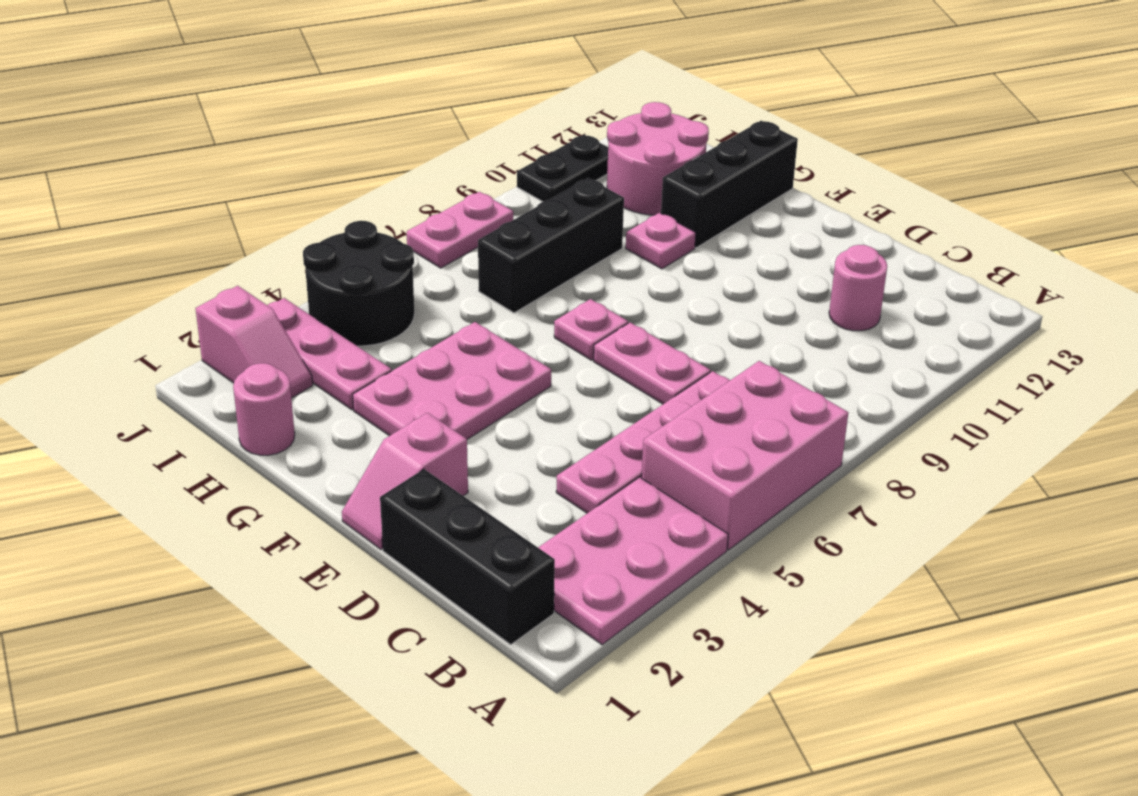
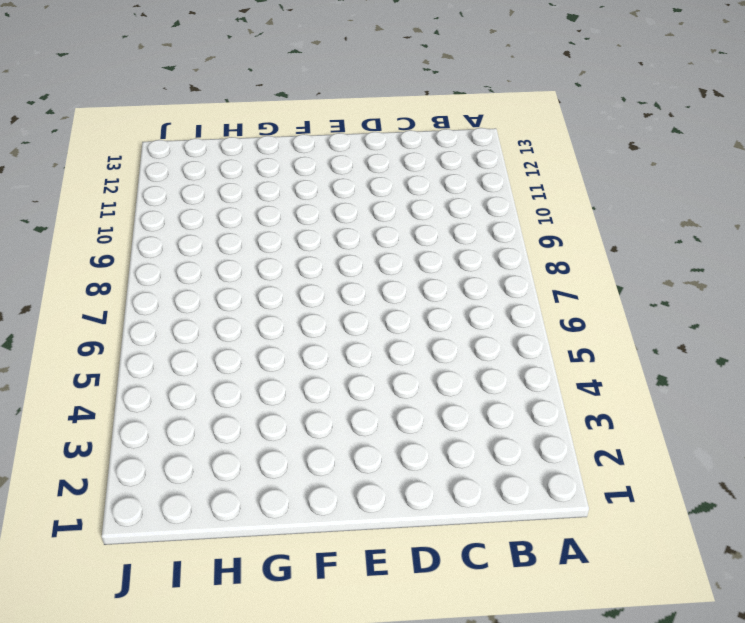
none -> pink plate A2:B4 level 1
none -> pink brick A5:B7 level 1
none -> black brick B1:D1 level 1

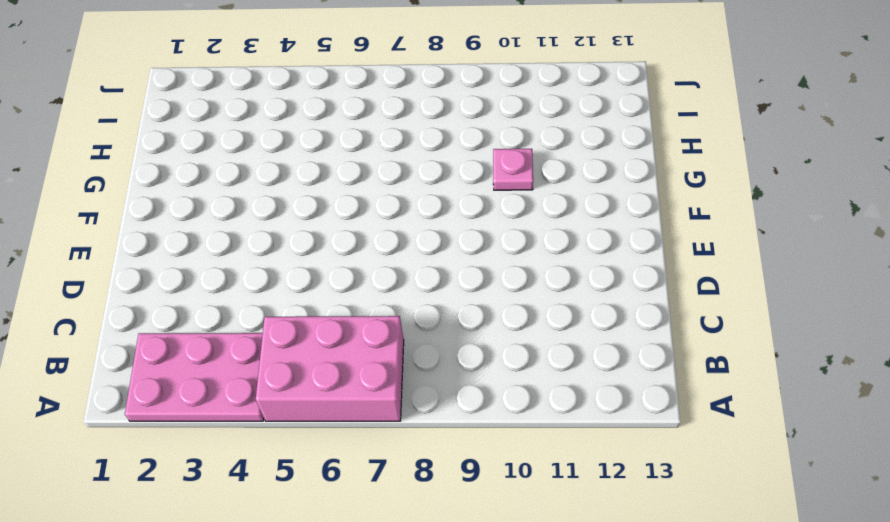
none -> black brick B1:D1 level 1
none -> pink plate C4:C7 level 1
none -> pink round brick C11 level 1

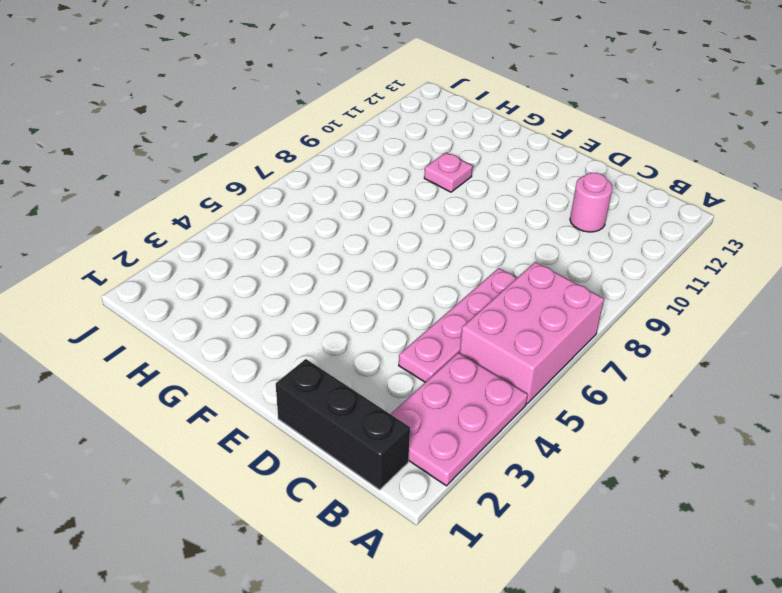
none -> pink plate D7:E7 level 1
none -> pink slope E1:E2 level 1 top 2
none -> pink plate F3:G5 level 1

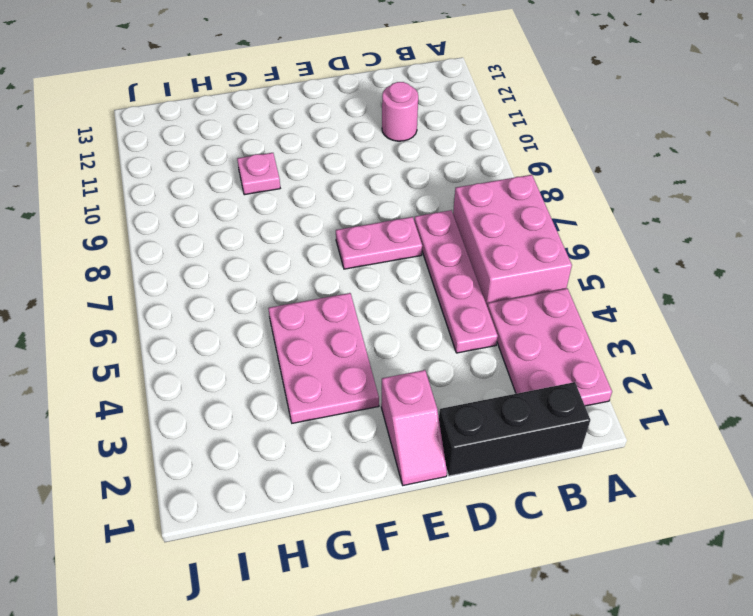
none -> pink plate F7 level 1
none -> black brick G11:G13 level 1
none -> pink round brick H1 level 1

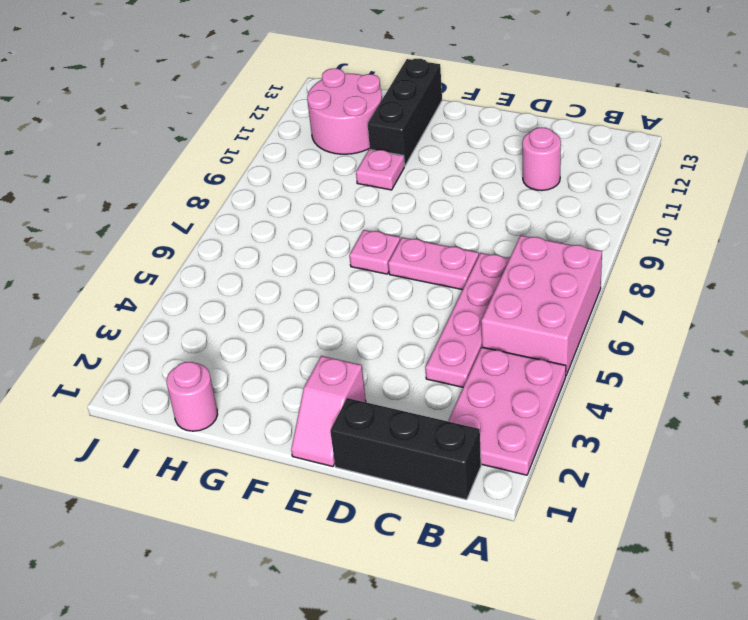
none -> pink plate F3:G5 level 1
none -> pink plate H3:J3 level 1
none -> black brick H7:H9 level 1

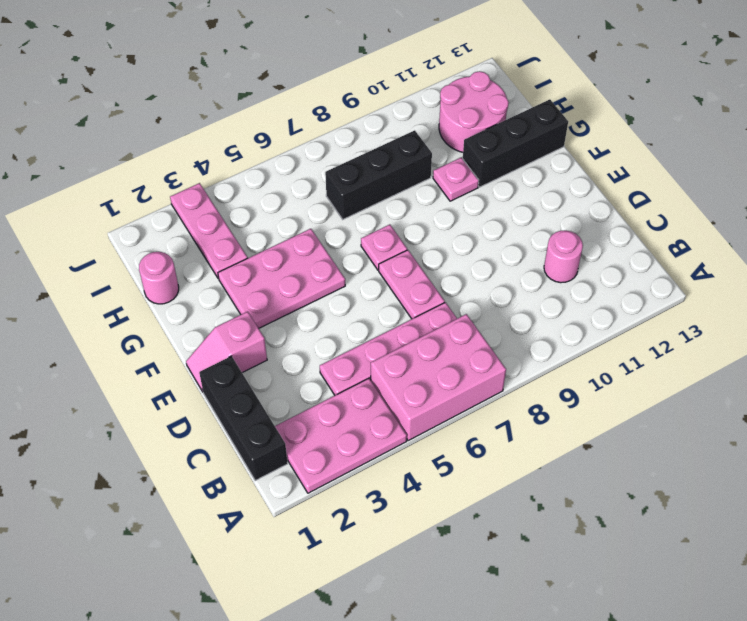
none -> pink slope I2:J2 level 1 top J
none -> black round brick I4:J5 level 1
none -> pink plate J7:J8 level 1

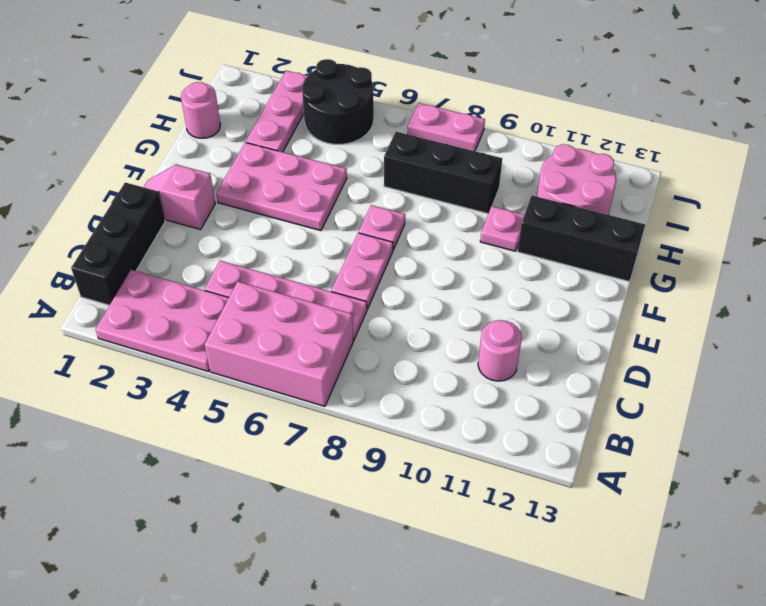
none -> pink slope I2:J2 level 1 top J
none -> black plate J10:J11 level 1

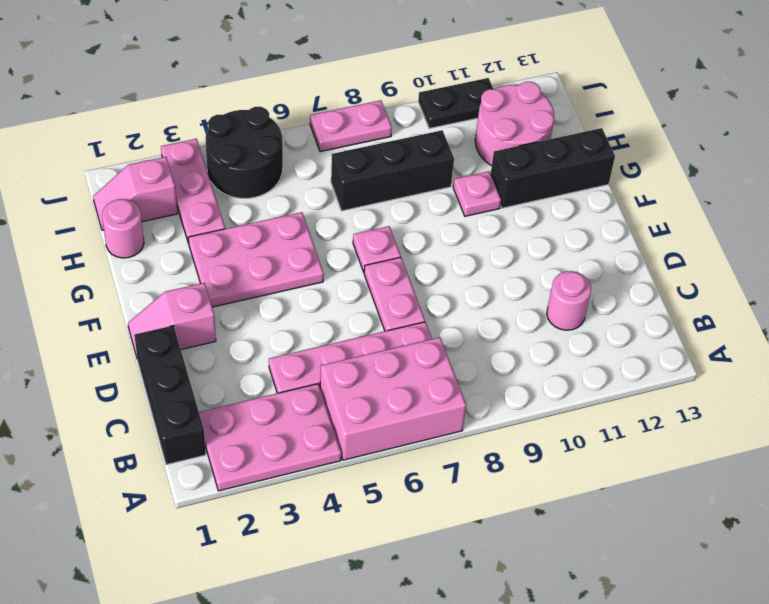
pink slope I1:I2 level 1 top 2 -> pink slope I2:J2 level 1 top J

